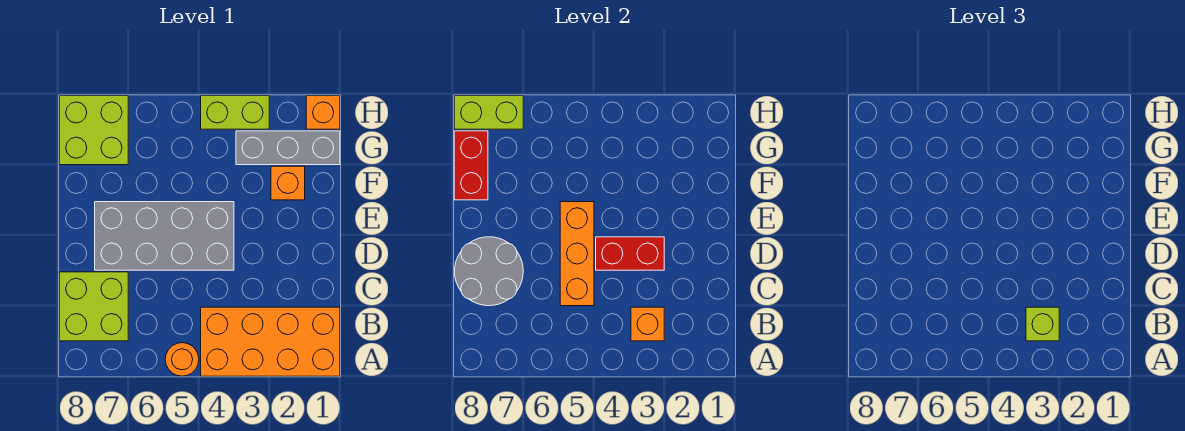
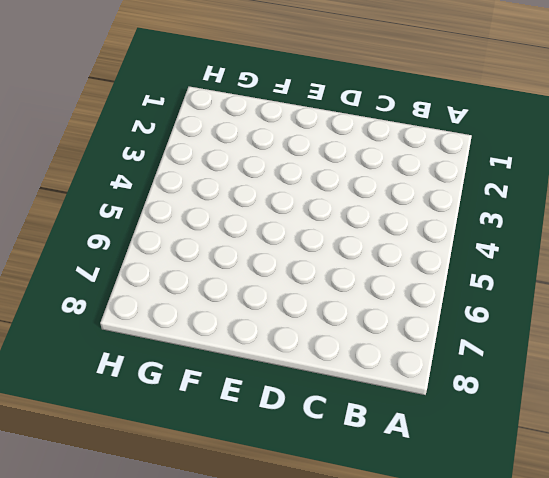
none -> orange brick A1:B4 level 1
none -> orange round brick A5 level 1
none -> lime brick B7:C8 level 1

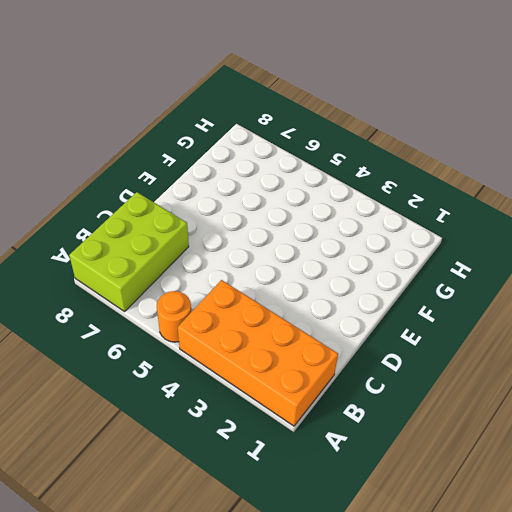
lime brick A7:C8 level 1 -> lime brick B7:C8 level 1
none -> grey brick D4:E7 level 1
none -> orange brick F2 level 1
none -> grey brick G1:G3 level 1

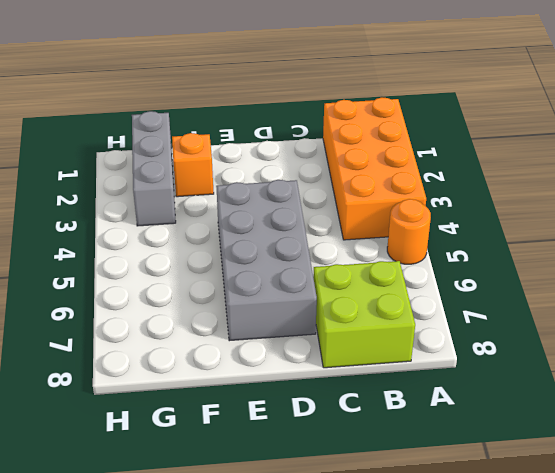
none -> lime brick G7:H8 level 1
none -> orange brick H1 level 1
none -> lime brick H3:H4 level 1

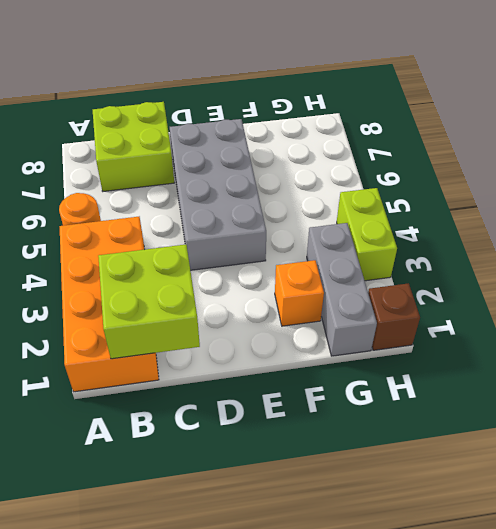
lime brick B1:C2 level 2 -> lime brick G7:H8 level 1
brown brick H1 level 1 -> orange brick H1 level 1
none -> orange brick B3 level 2
none -> orange brick C5:E5 level 2
none -> grey round brick C7:D8 level 2

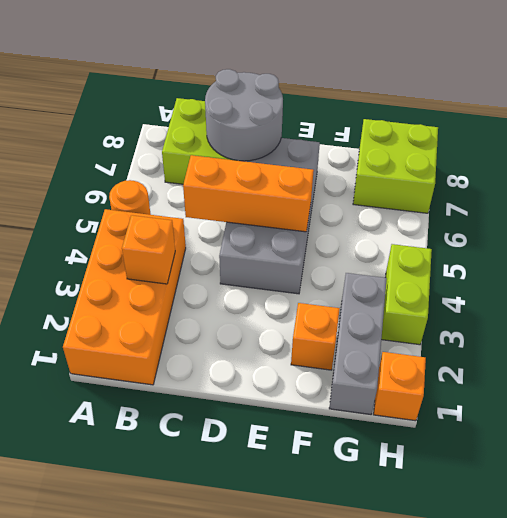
none -> red brick D3:D4 level 2
none -> red brick F8:G8 level 2
none -> lime brick H7:H8 level 2

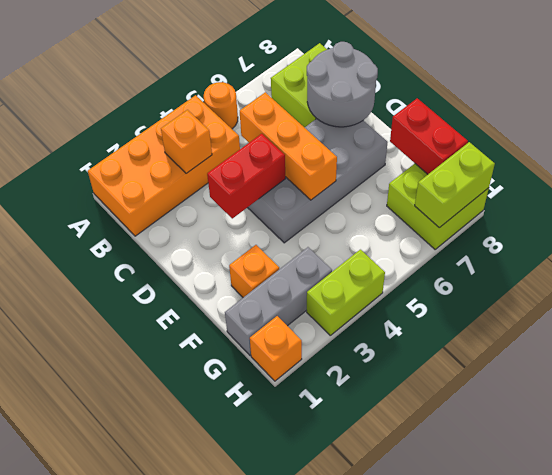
none -> lime brick B3 level 3

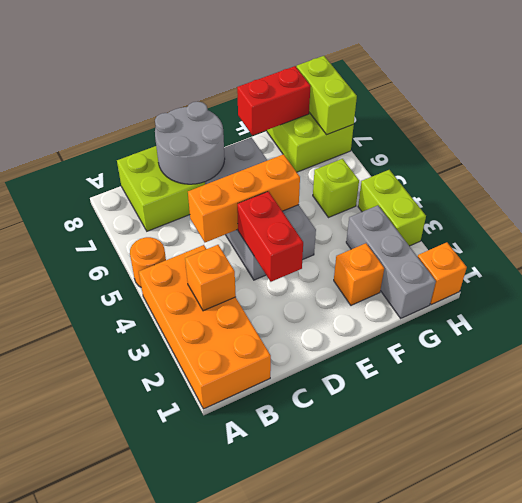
lime brick G5 level 1 -> lime brick B3 level 3

